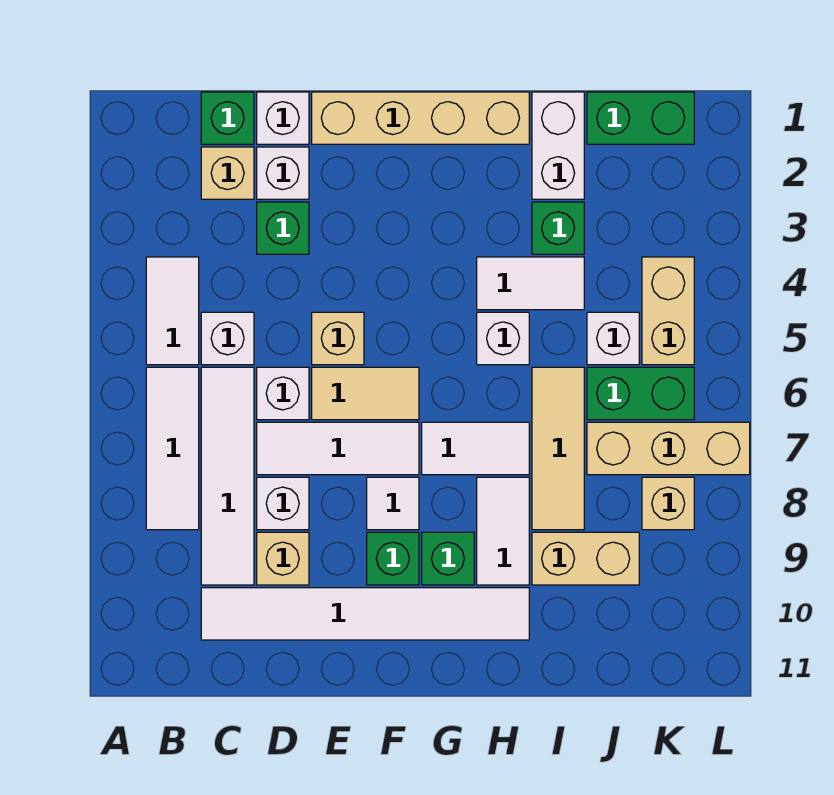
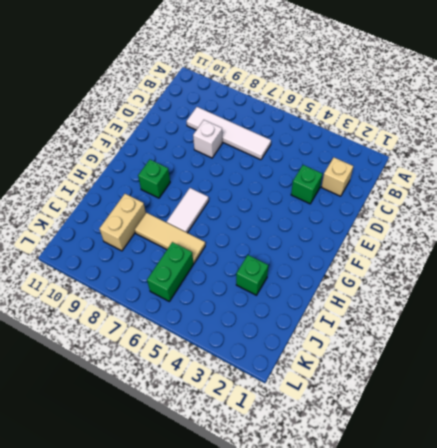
none -> white tile B4:B5 level 1
none -> white tile B6:B8 level 1
none -> green brick C1 level 1
none -> white brick C5 level 1

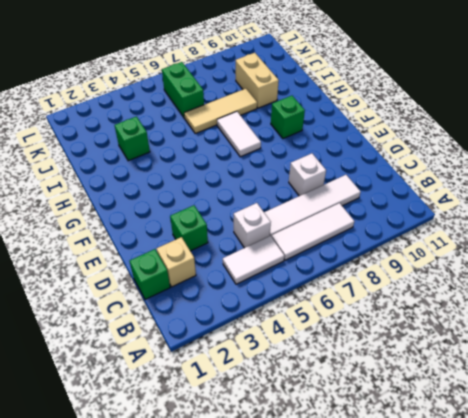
none -> white tile C10:H10 level 1
none -> white brick D1 level 1
none -> white brick D2 level 1
none -> white brick D6 level 1

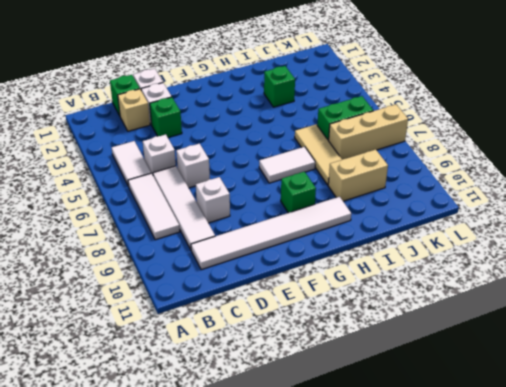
none -> white tile D7:F7 level 1
none -> tan brick D9 level 1
none -> tan brick E1:H1 level 1
none -> tan brick E5 level 1

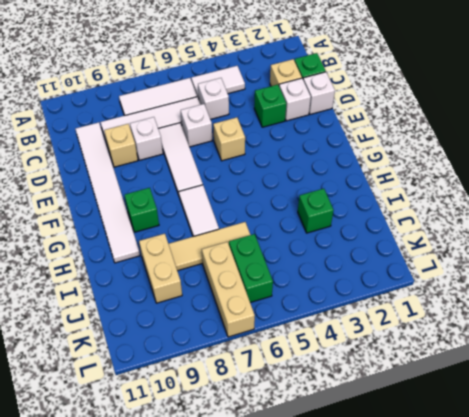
none -> tan brick E1:H1 level 1
none -> tan tile E6:F6 level 1
none -> white tile F8 level 1
none -> green brick F9 level 1

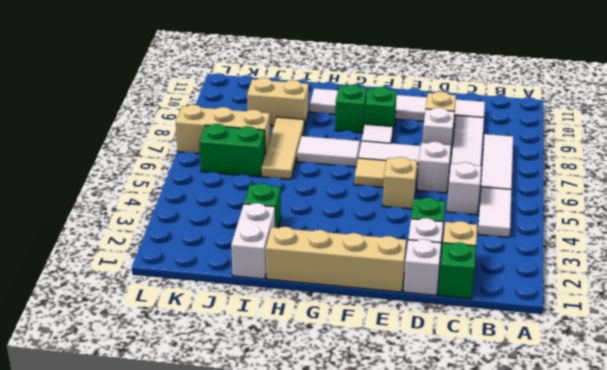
none -> white tile H4:I4 level 1
none -> white brick H5 level 1
none -> white tile H8:H9 level 1
none -> green brick J1:K1 level 1

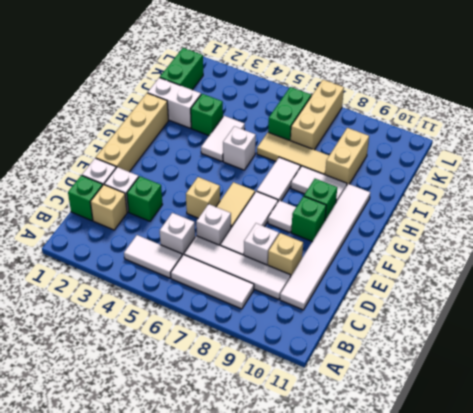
none -> white brick J5 level 1
none -> tan brick K4:K5 level 1
none -> tan brick K8 level 1

